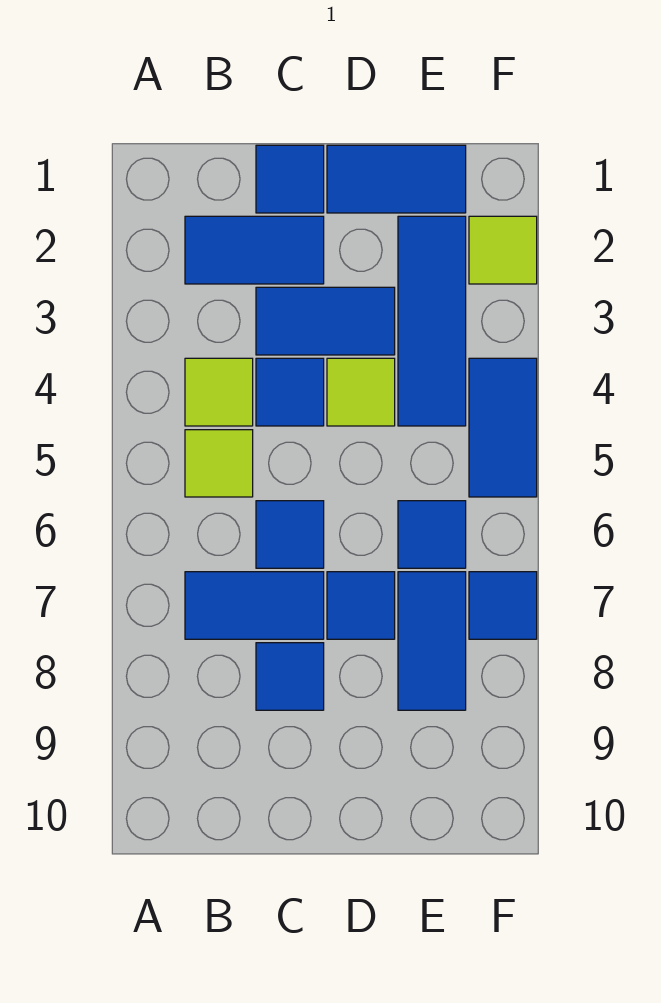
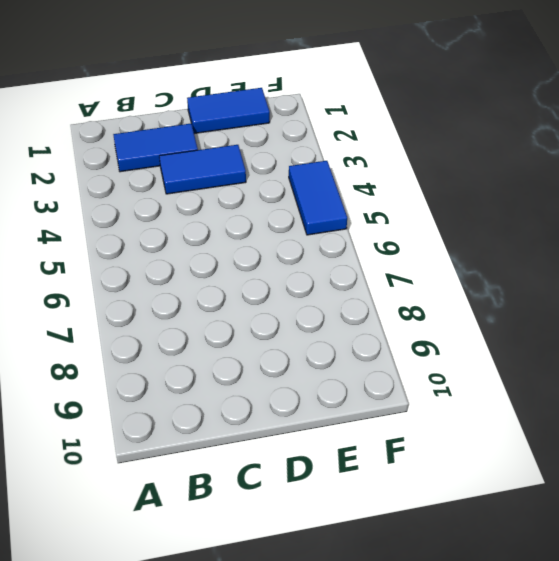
none -> lime tile B4 level 1
none -> lime tile B5 level 1
none -> blue tile B7:C7 level 1

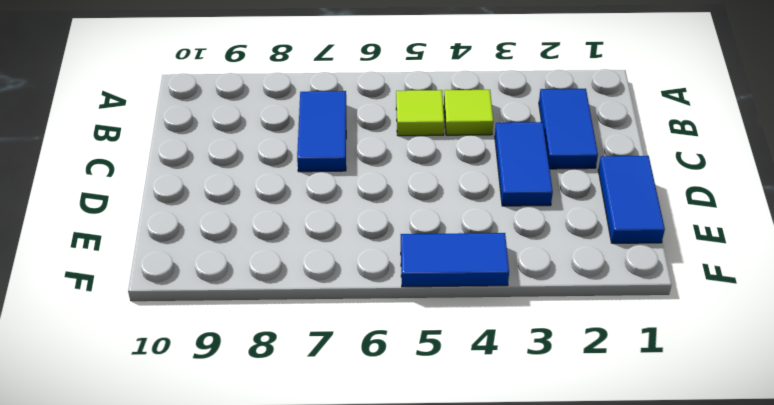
none -> blue tile C1 level 1
none -> blue tile C4 level 1
none -> blue tile C6 level 1

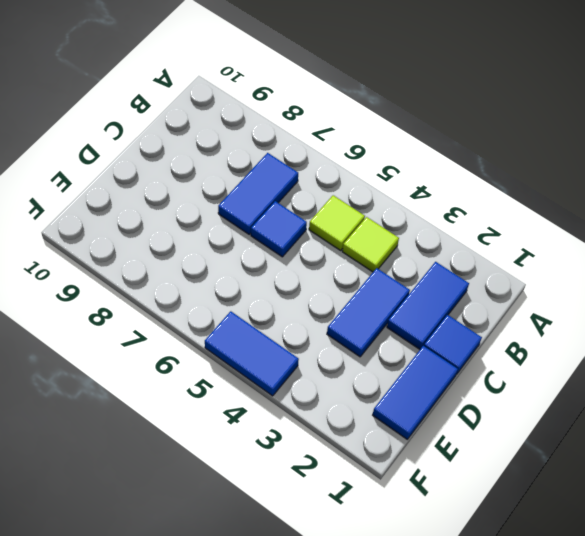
none -> blue tile C4 level 1
none -> blue tile C8 level 1
none -> lime tile D4 level 1

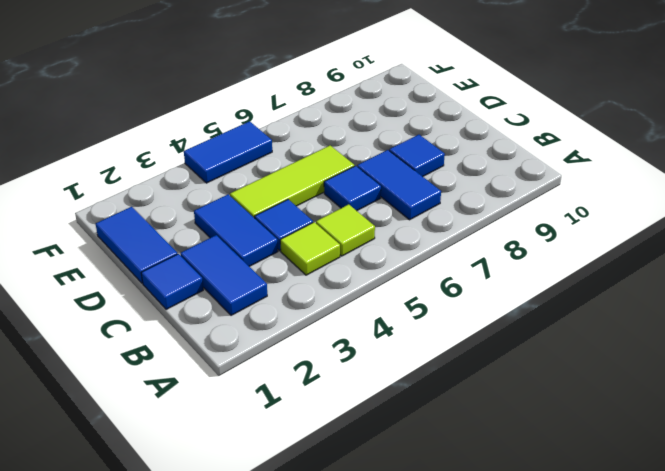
lime tile D4:D6 level 1 -> lime tile D4 level 1
none -> blue tile D7 level 1
none -> blue tile E2:E4 level 1
none -> blue tile E6 level 1

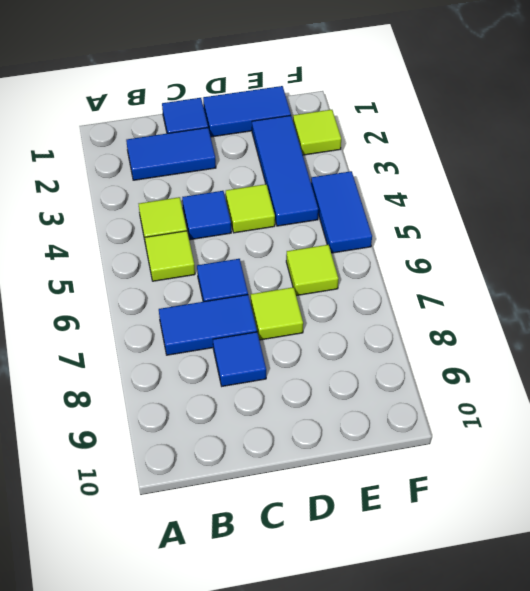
lime tile D7 level 1 -> blue tile D7 level 1
lime tile E6 level 1 -> blue tile E6 level 1
none -> blue tile C3:D3 level 1
none -> blue tile E7:E8 level 1
none -> blue tile F7 level 1

